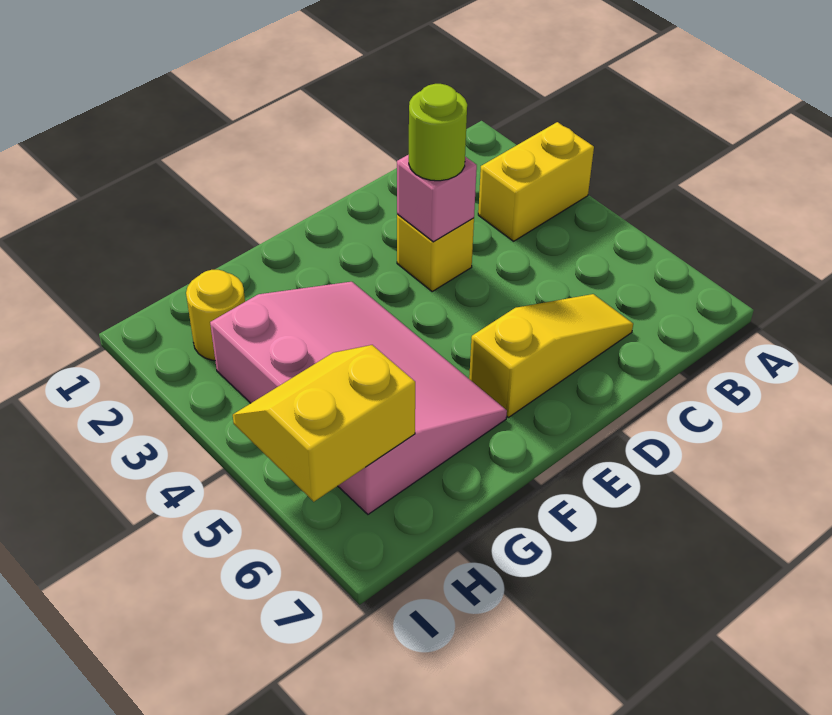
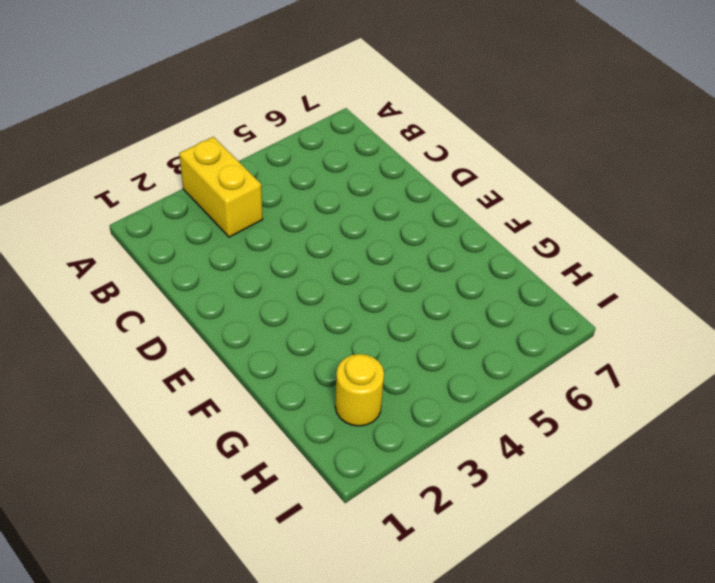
none -> yellow slope C6:E6 level 1 top E
none -> yellow brick D3 level 1

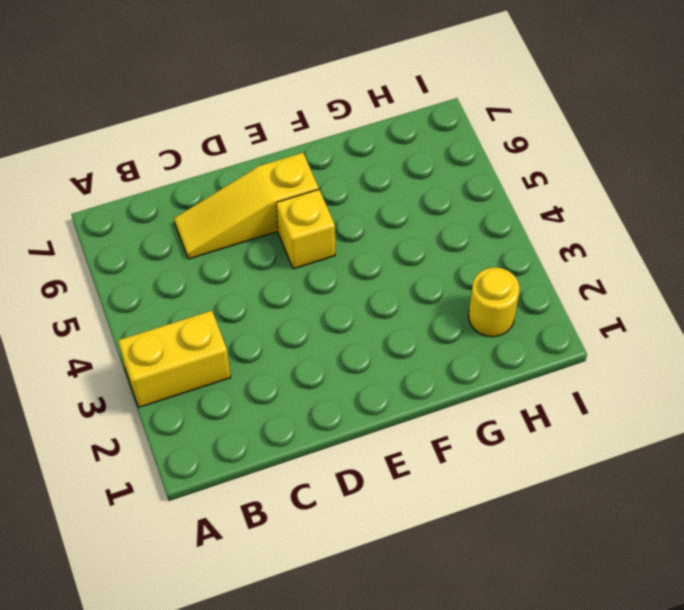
yellow brick E5 level 1 -> yellow brick D3 level 1
none -> pink slope F3:H6 level 1 top H
none -> pink brick D3 level 2

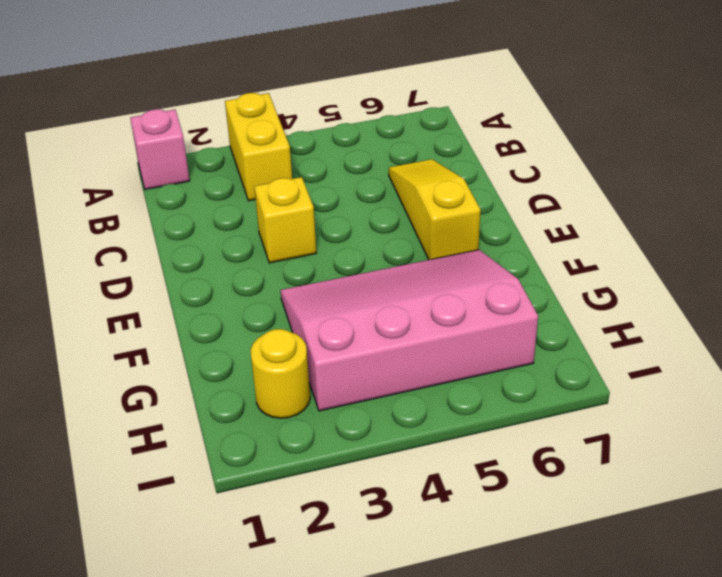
pink brick A1 level 1 -> pink brick D3 level 2
none -> yellow slope H5:I6 level 2 top 6
none -> lime round brick D3 level 3

